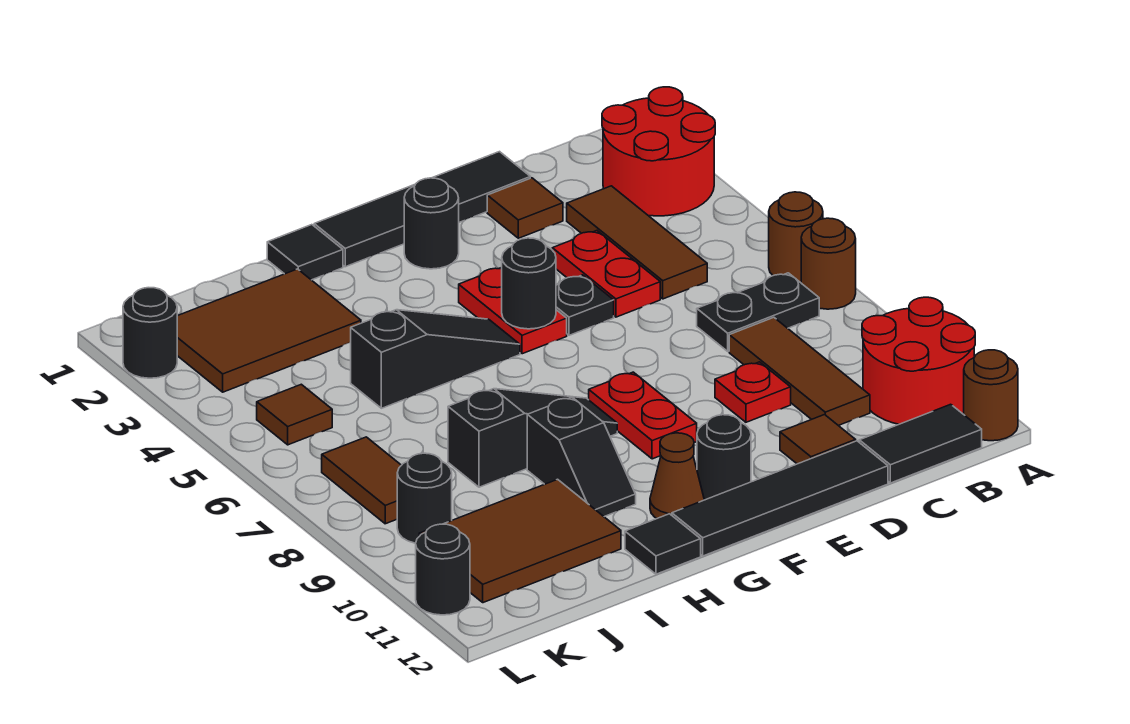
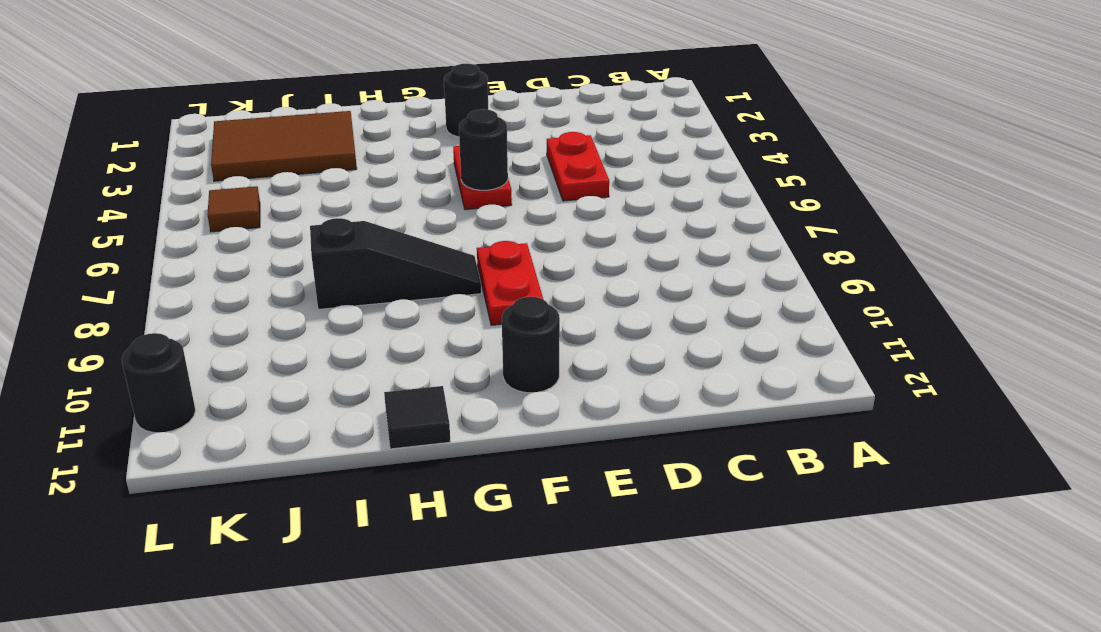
none -> red round brick A2:B3 level 1
none -> brown round brick A6 level 1
none -> brown round brick A7 level 1
none -> red round brick A10:B11 level 1

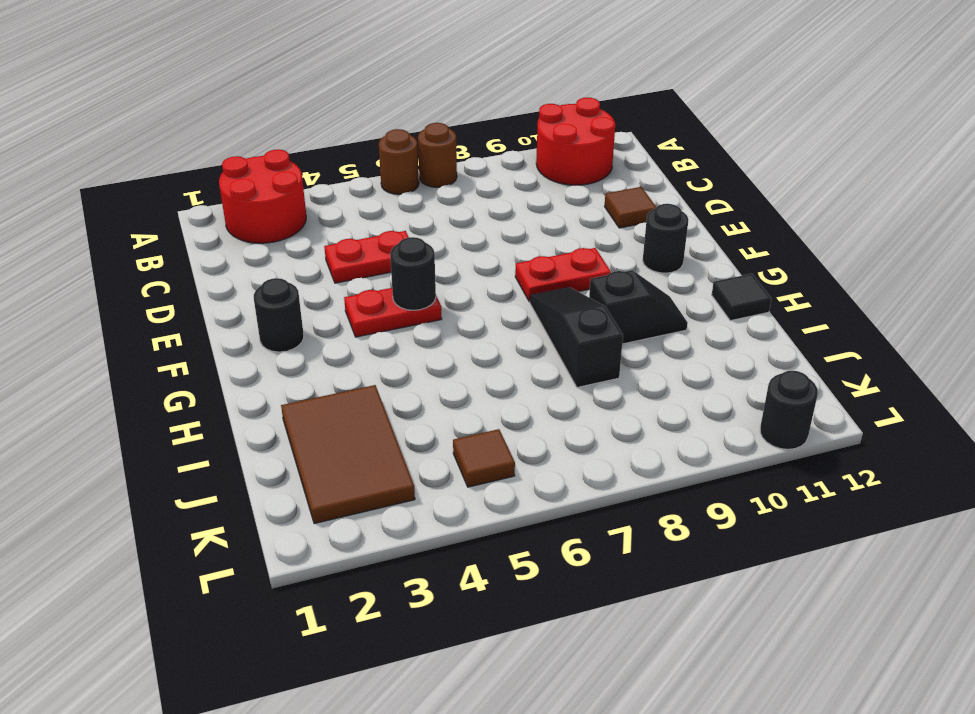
none -> brown round brick A12 level 1
none -> black plate B7:C7 level 1
none -> black tile B12:C12 level 1
none -> brown tile C3:C5 level 1

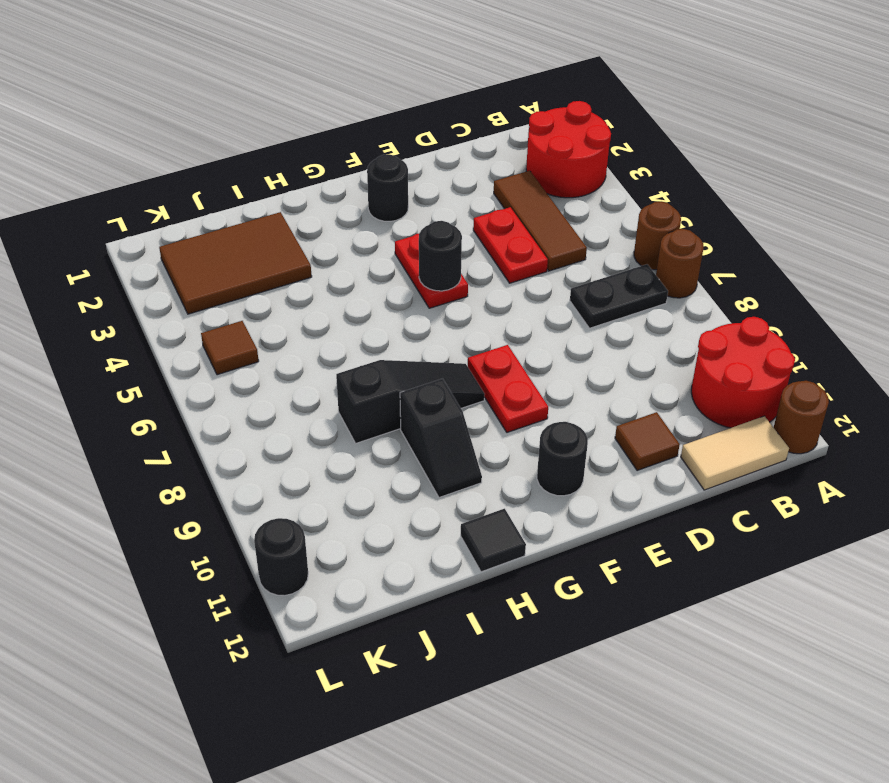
tan tile B12:C12 level 1 -> black tile B12:C12 level 1
none -> brown tile C8:C10 level 1
none -> black tile D1:G1 level 1
none -> brown tile D2 level 1
none -> red plate D9 level 1

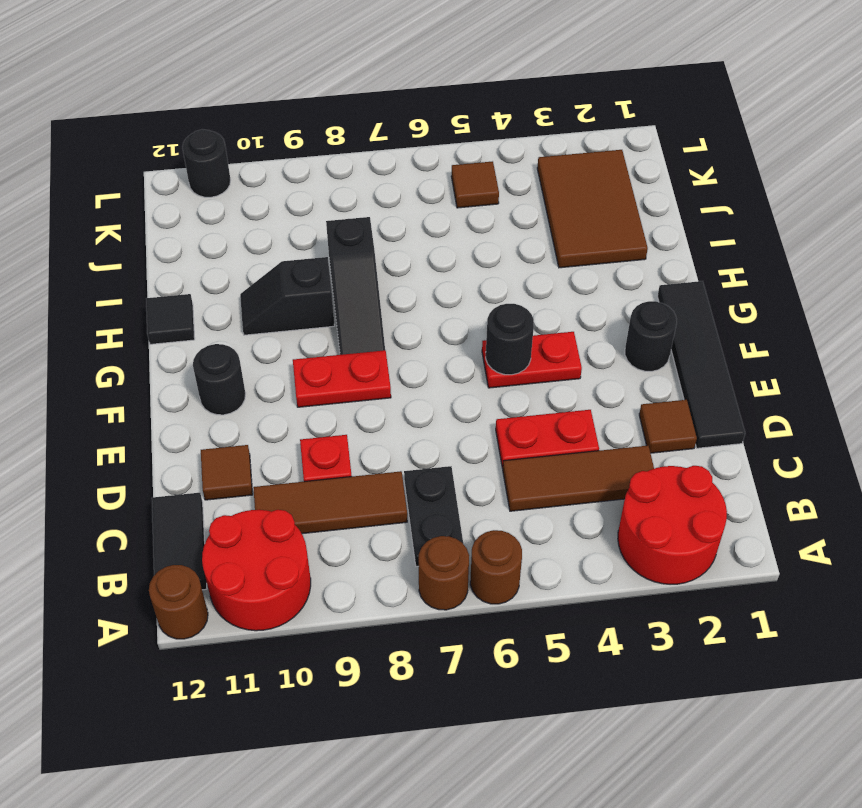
none -> black tile D12:G12 level 1
none -> black plate E5 level 1
none -> black slope G5:I5 level 1 top I
none -> brown cone G11 level 1

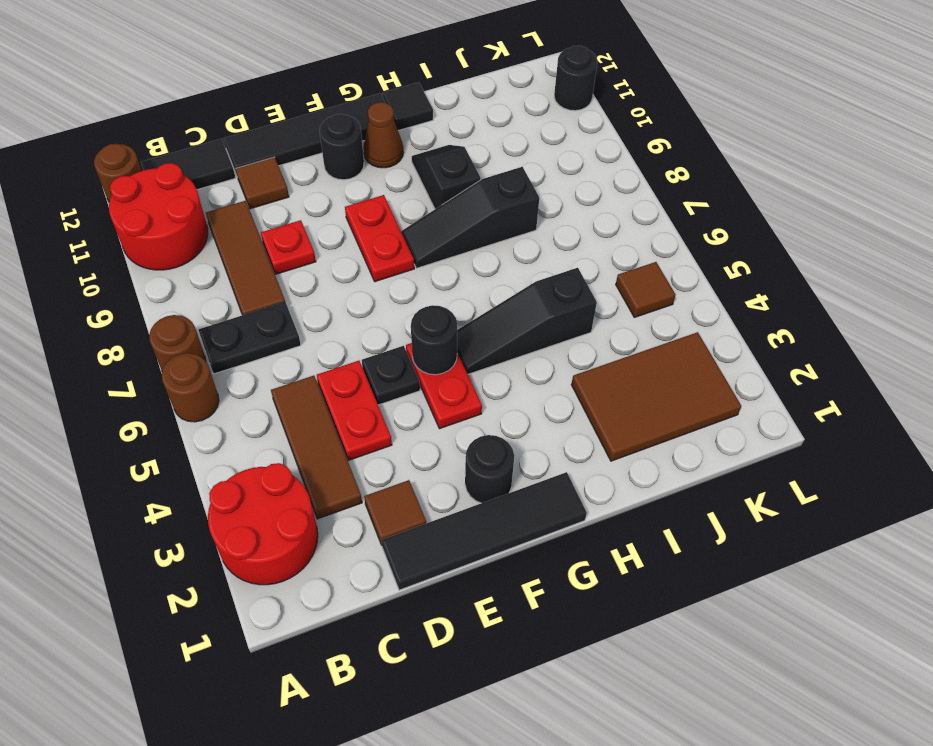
none -> black tile H1 level 1
none -> brown tile I10:K11 level 1
none -> brown tile K7:K8 level 1
none -> black round brick K9 level 1

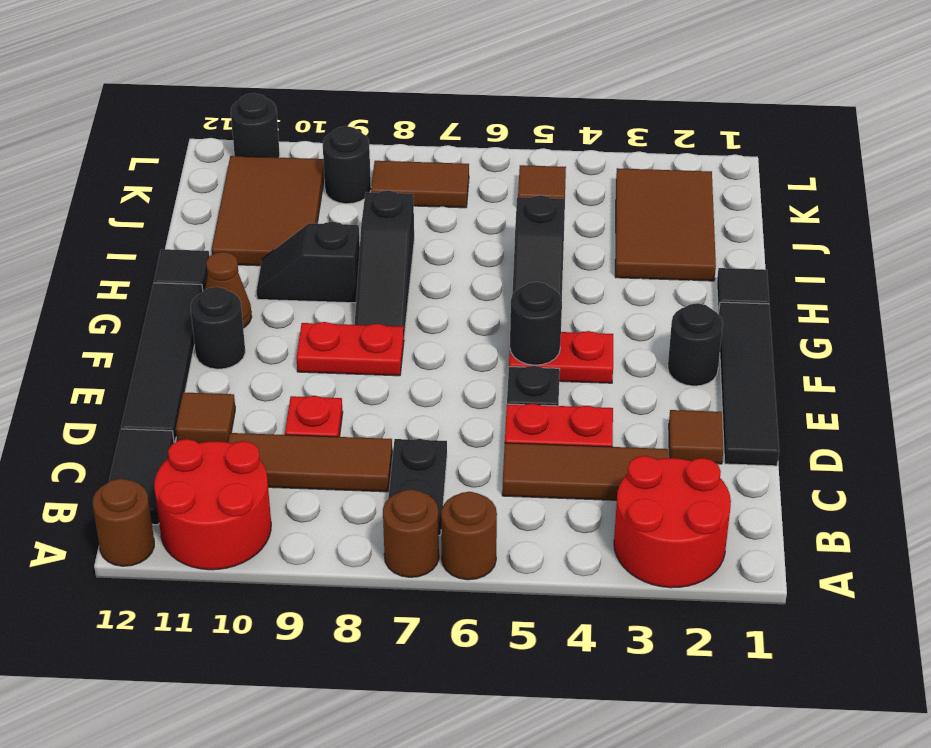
none -> black round brick L2 level 1

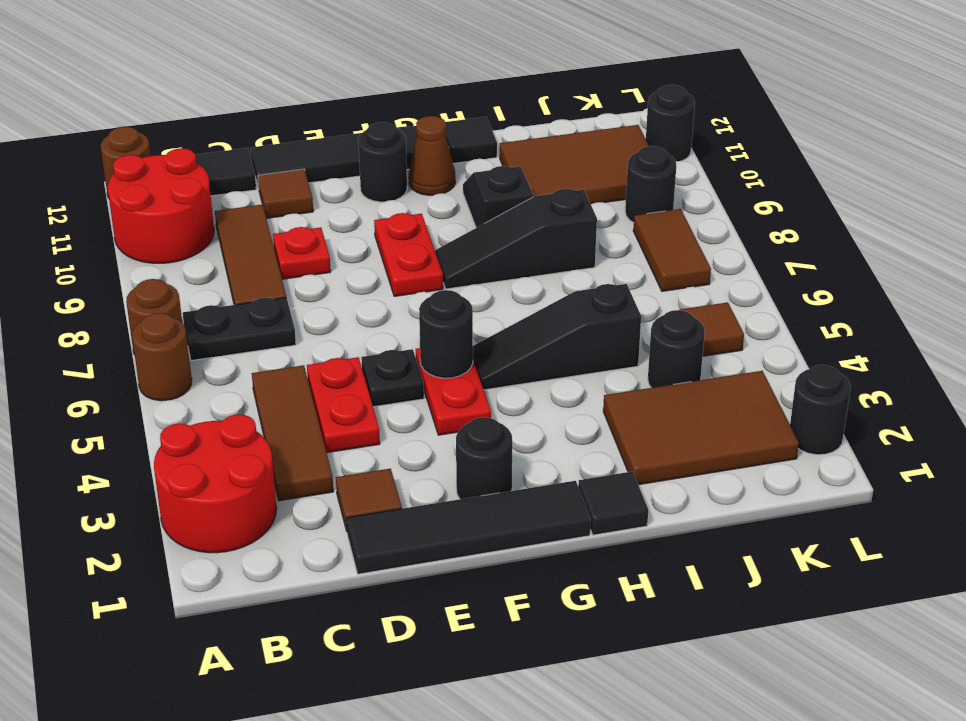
black round brick J4 level 1 -> none

